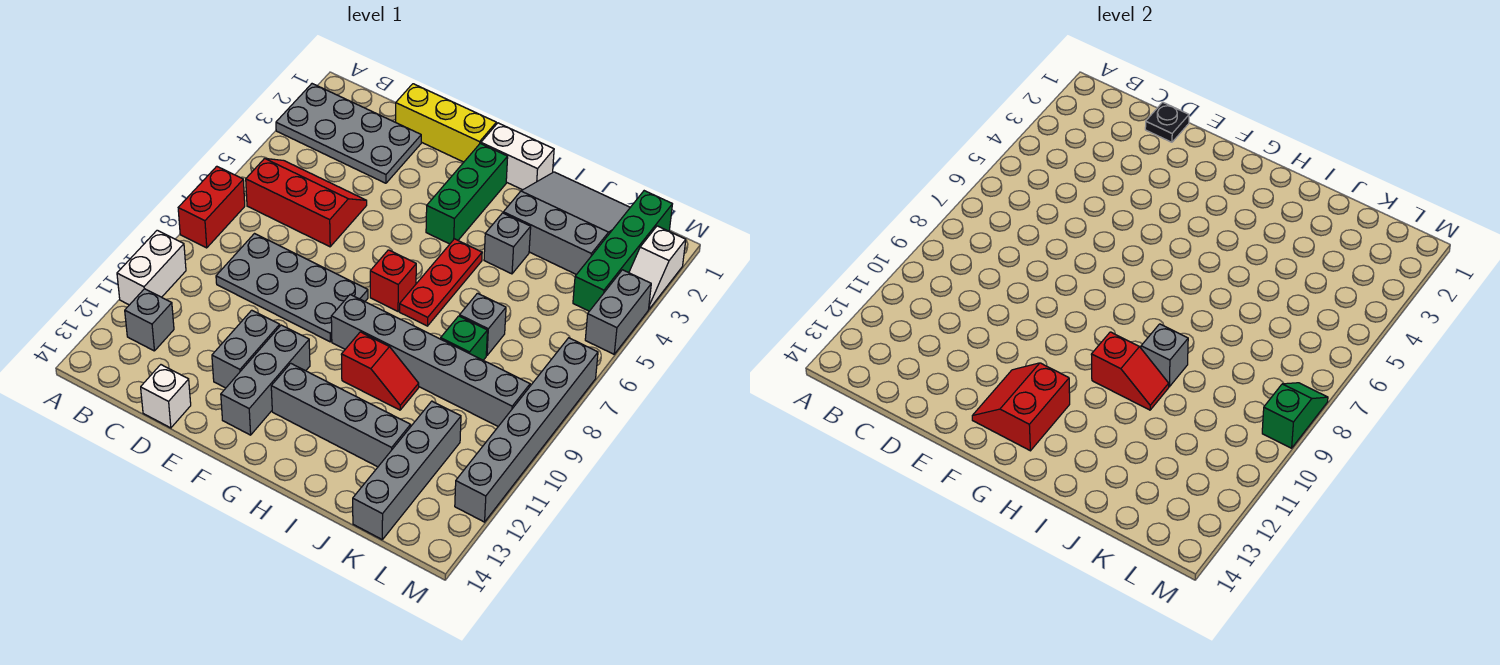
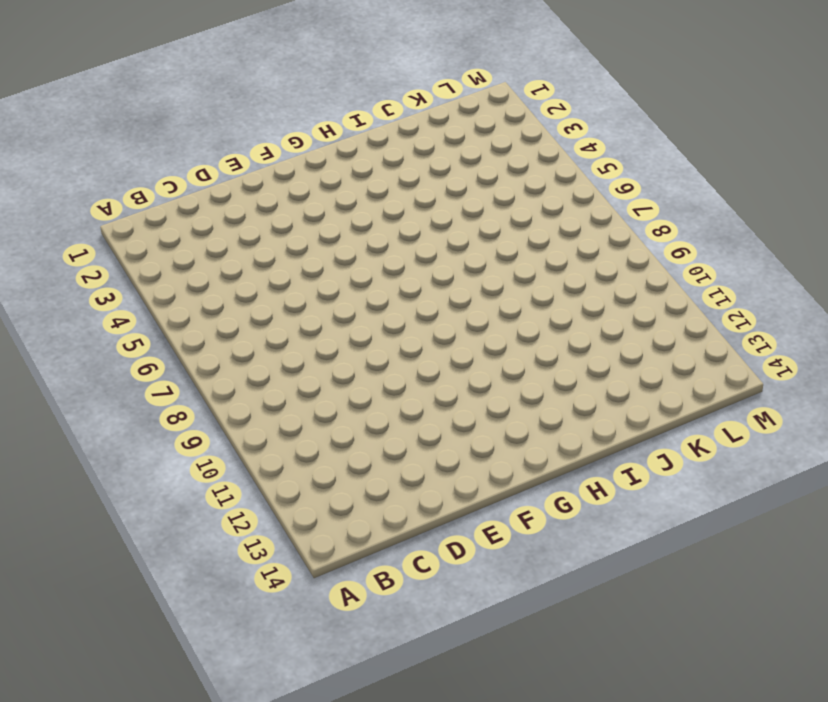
none -> grey plate A2:D3 level 1
none -> red brick A7:A8 level 1
none -> white brick A10:A11 level 1
none -> red slope B5:D6 level 1 top 6

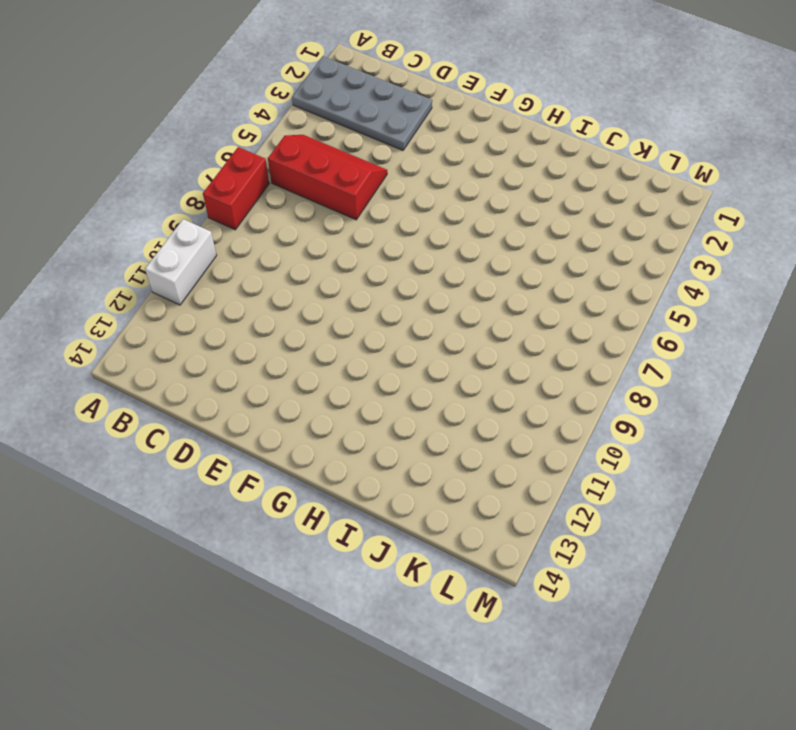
none -> grey brick B12 level 1
none -> grey plate C8:F9 level 1
none -> yellow brick D1:F1 level 1
none -> white brick D14 level 1

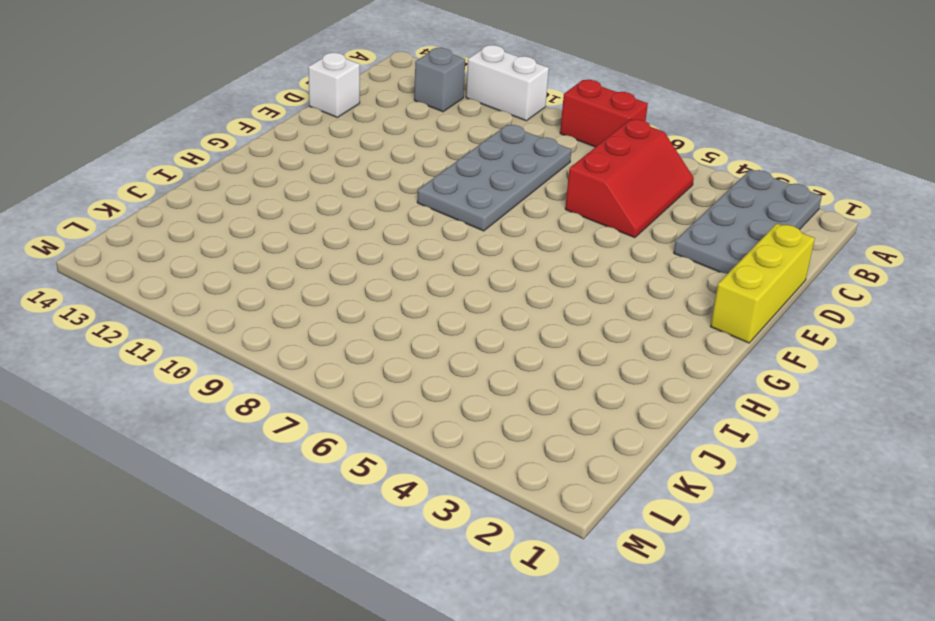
none -> grey brick E11:E12 level 1
none -> grey brick F11:F13 level 1
none -> white brick G1:H1 level 1
none -> green brick G2:G4 level 1

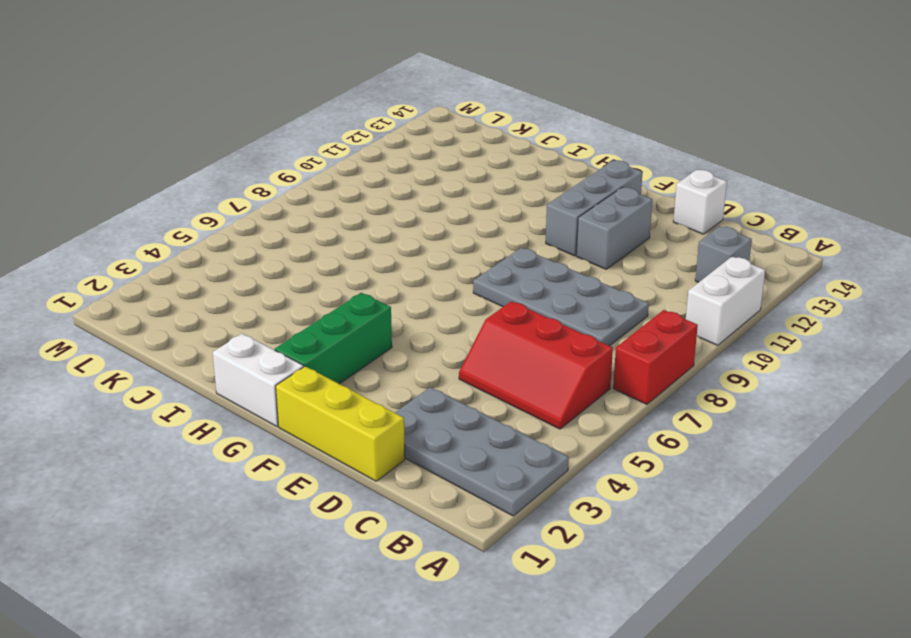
none -> red brick G7 level 1
none -> grey brick G9:L9 level 1
none -> grey brick G12:J12 level 1
none -> red plate H5:H7 level 1

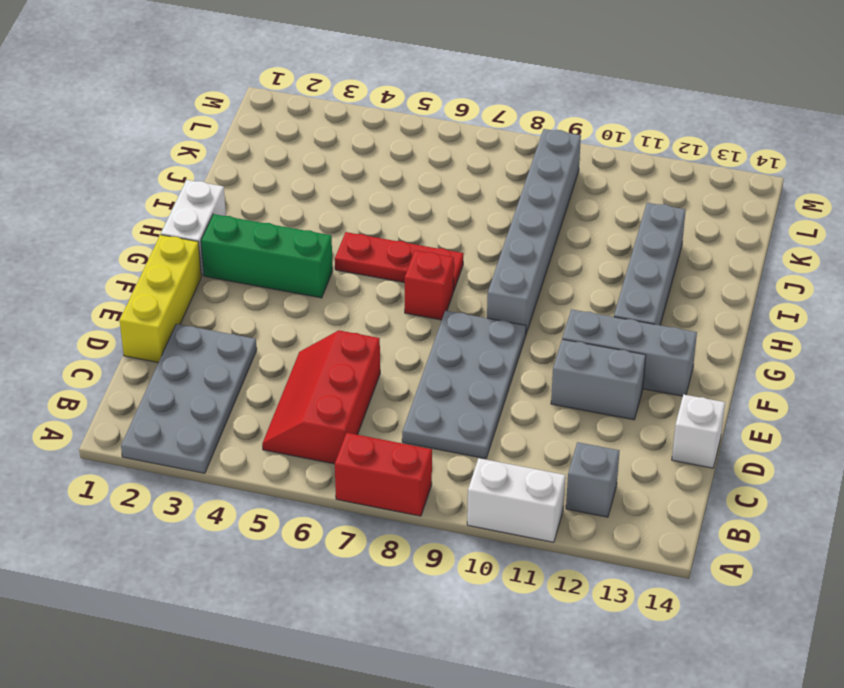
none -> red slope H10:I10 level 1 top H
none -> grey slope I1:K3 level 1 top 3
none -> grey brick I4 level 1
none -> grey brick J7 level 1

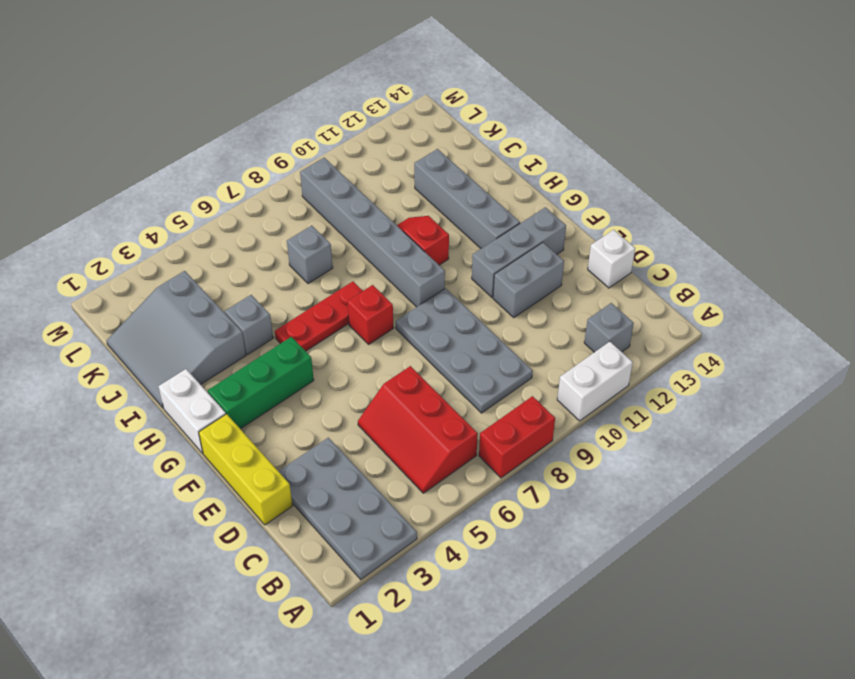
none -> green brick J8 level 1
none -> grey brick K11:K14 level 1
none -> green brick L1:L4 level 1
none -> white slope M2:M3 level 1 top 2

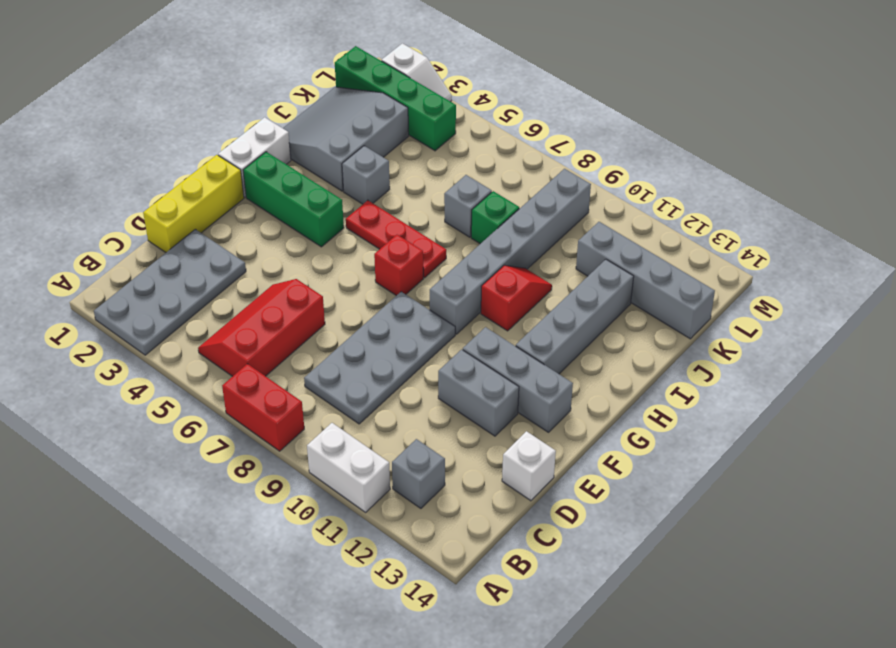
none -> grey brick M4:M5 level 1
none -> grey brick M7:M12 level 1
none -> black plate D1 level 2
none -> red slope F12:G13 level 2 top G

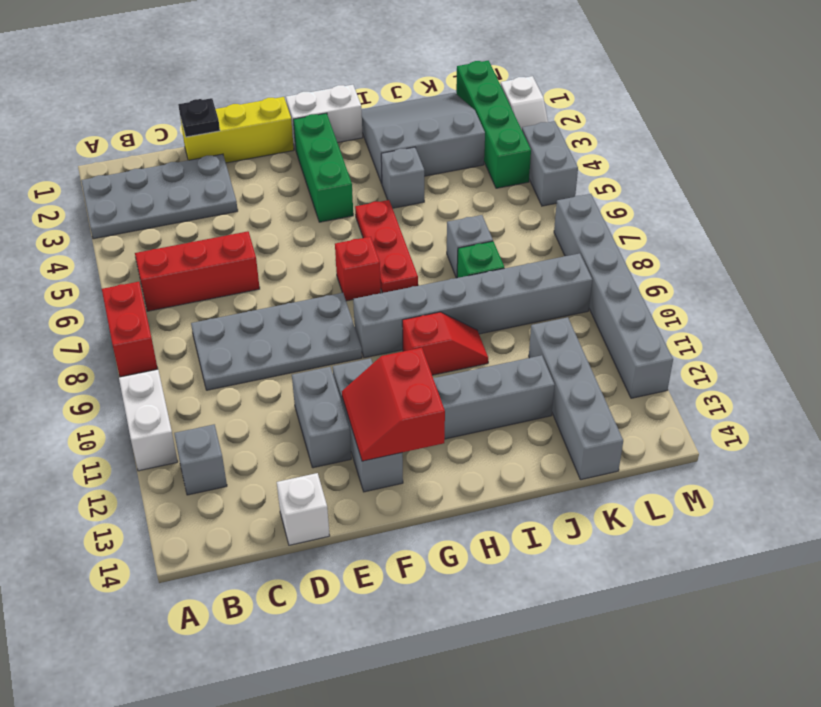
none -> red slope H10:I10 level 2 top H
none -> grey brick I9 level 2
none -> green slope M8:M9 level 2 top 9

